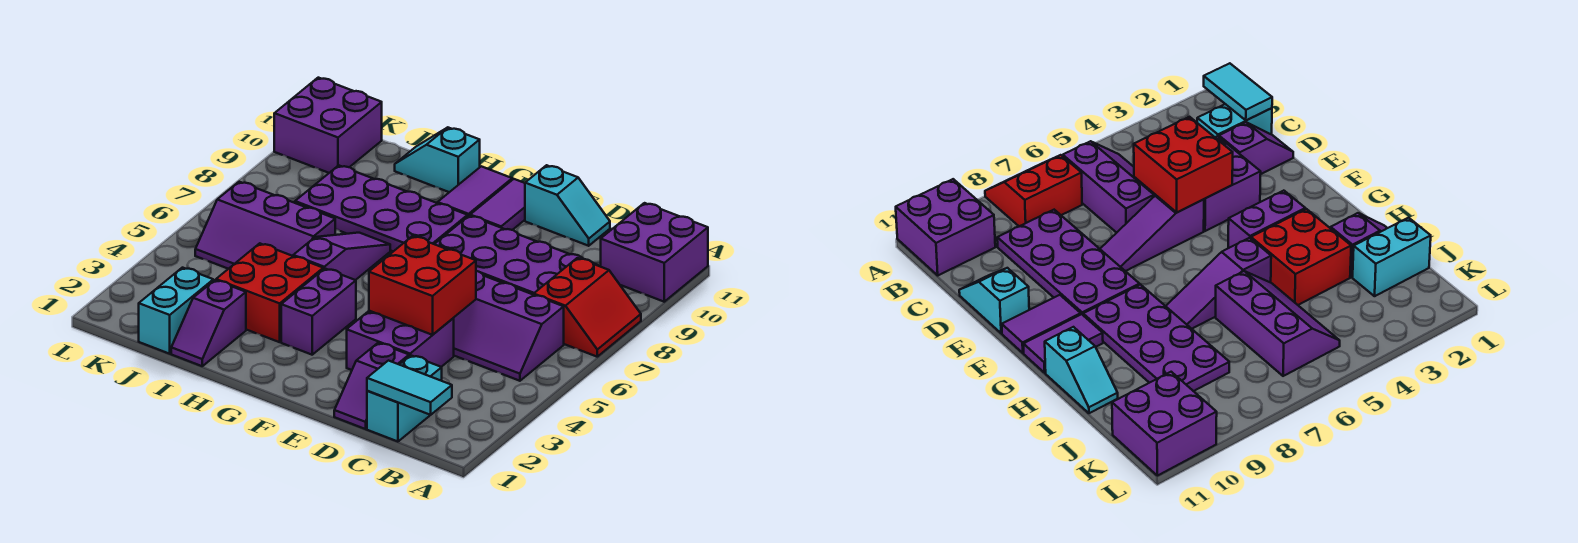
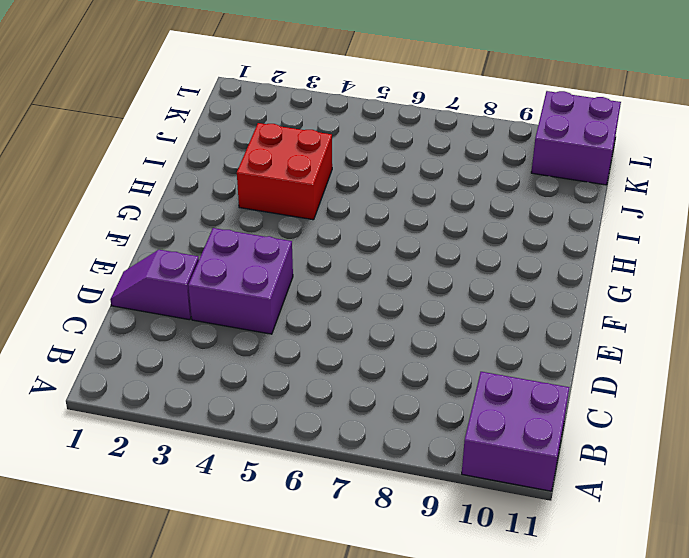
none -> red slope A7:B8 level 1 top B
none -> purple slope B5:D6 level 1 top 6
none -> cyan brick C1:C2 level 1

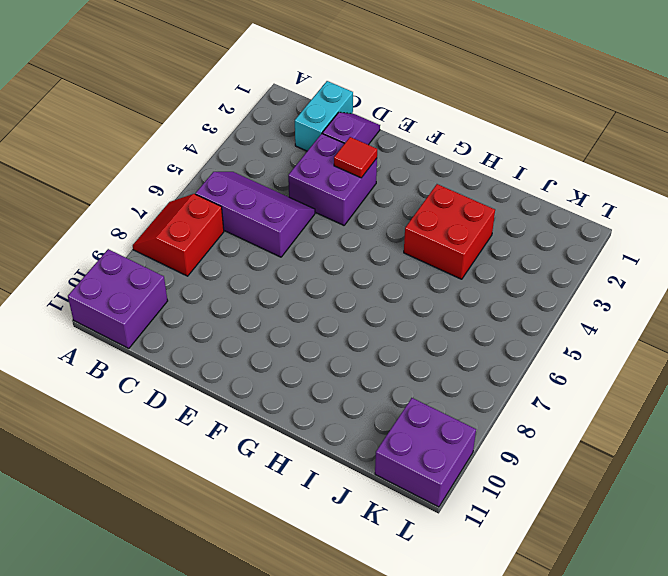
red tile E3 level 2 -> none
none -> purple plate C8:F9 level 1
none -> cyan slope D11:E11 level 1 top E
none -> purple slope E5:E7 level 1 top 5

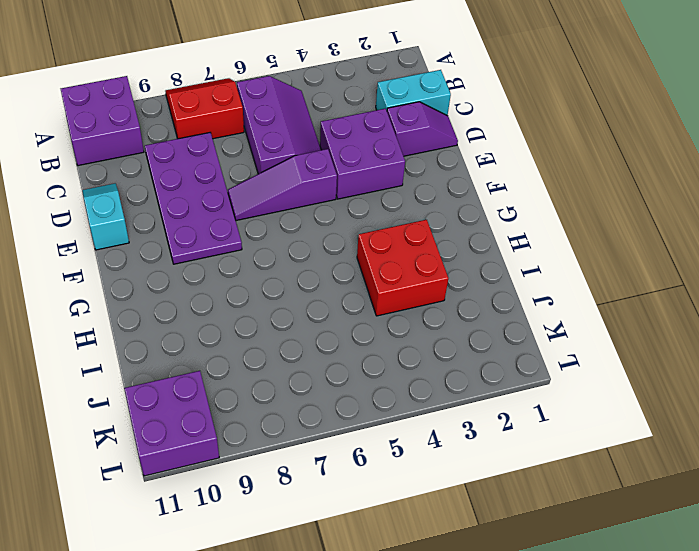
none -> purple tile F10:F11 level 1
none -> purple brick G3:G4 level 1
none -> purple plate G8:J9 level 1

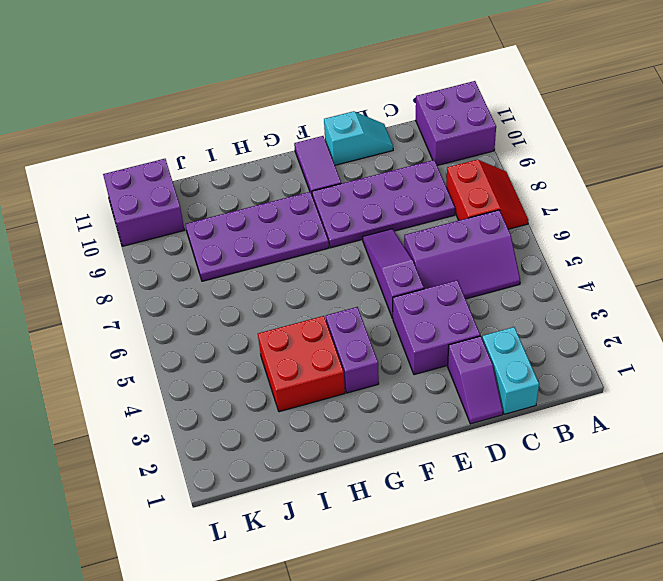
none -> purple tile G10:G11 level 1
none -> purple slope H5:H7 level 1 top 5
none -> cyan slope H11:I11 level 1 top H

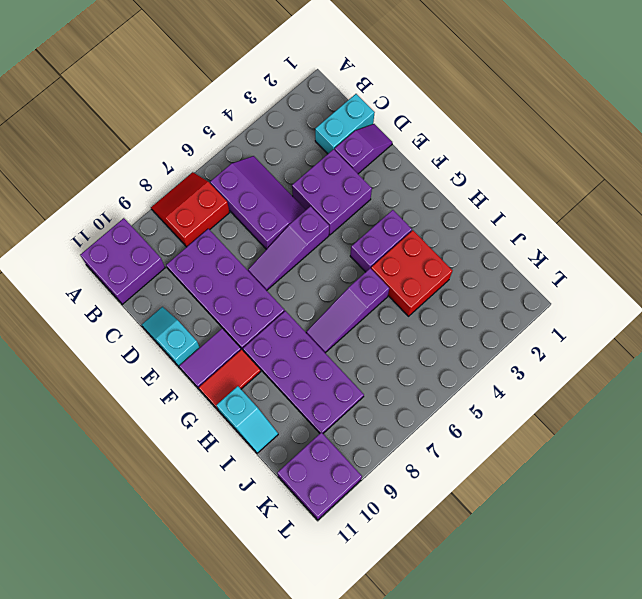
red tile G10:G11 level 1 -> purple tile G10:G11 level 1
none -> purple slope I1:I2 level 1 top 2
none -> purple slope I5:K6 level 1 top 6
none -> cyan brick J1:J2 level 1

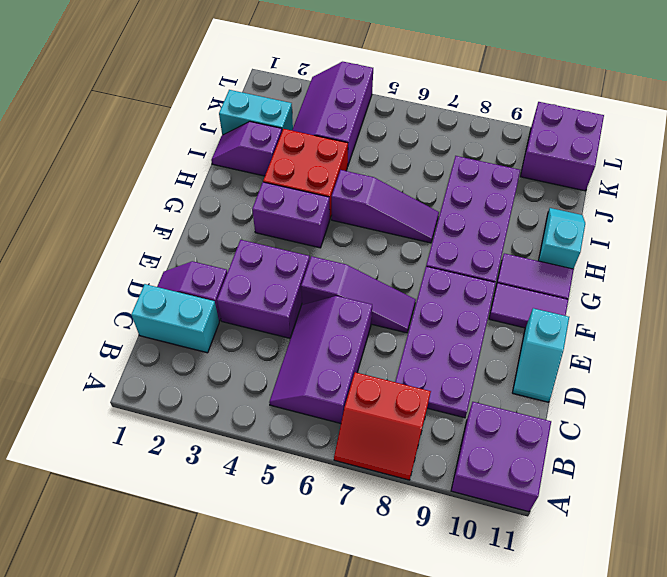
purple slope J3:L4 level 1 top 4 -> purple slope I5:K6 level 1 top 6
none -> cyan tile B1:C1 level 2
none -> red brick D4:E5 level 2

